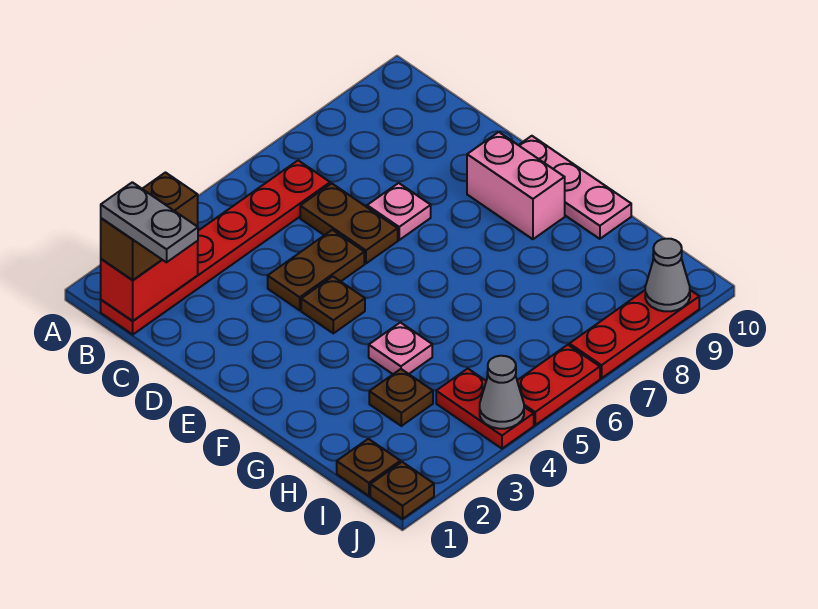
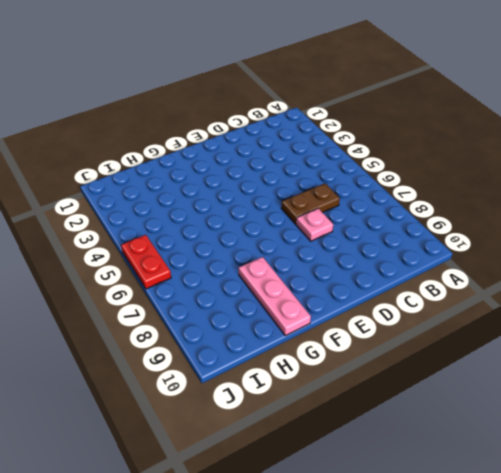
pink plate G8:G10 level 1 -> pink plate E10:G10 level 1
none -> red plate B1:B6 level 1
none -> brown plate D4:D5 level 1
none -> brown plate E4 level 1

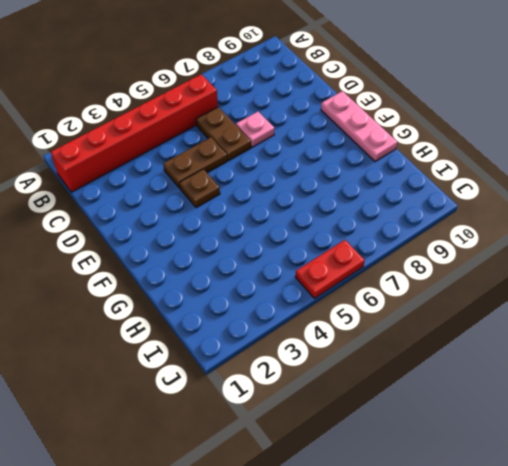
red brick B1:B6 level 1 -> red plate B1:B6 level 1
none -> pink brick E9:F9 level 1
none -> pink plate G4 level 1
none -> brown plate H3 level 1

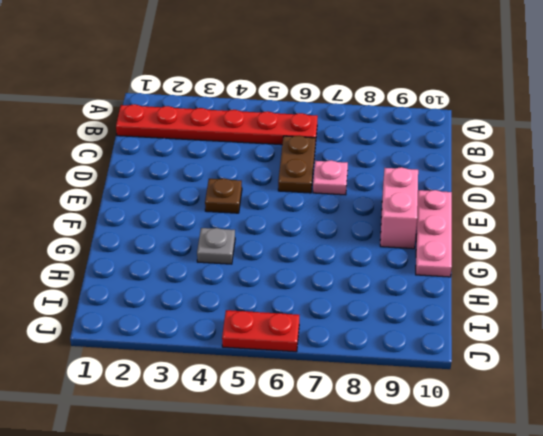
grey plate G4 level 1 -> pink plate G4 level 1
none -> brown plate D4:D5 level 1
none -> brown plate H3 level 1
none -> brown plate I1 level 1

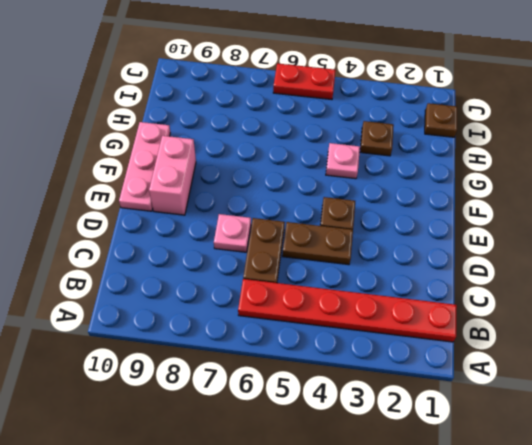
none -> red plate I4:J4 level 1
none -> brown plate J1 level 1
none -> red plate J7:J9 level 1

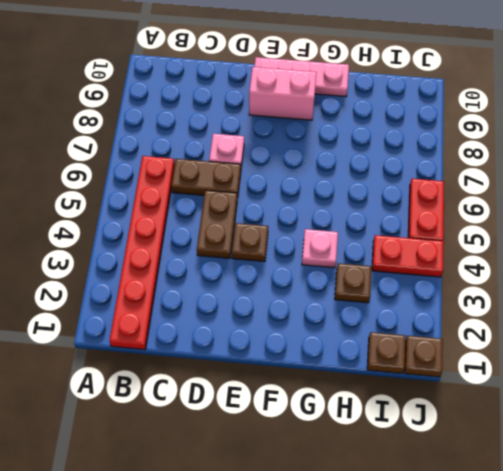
none -> red plate J7:J9 level 1
none -> red brick B1:B2 level 2
none -> grey cone J4 level 2

